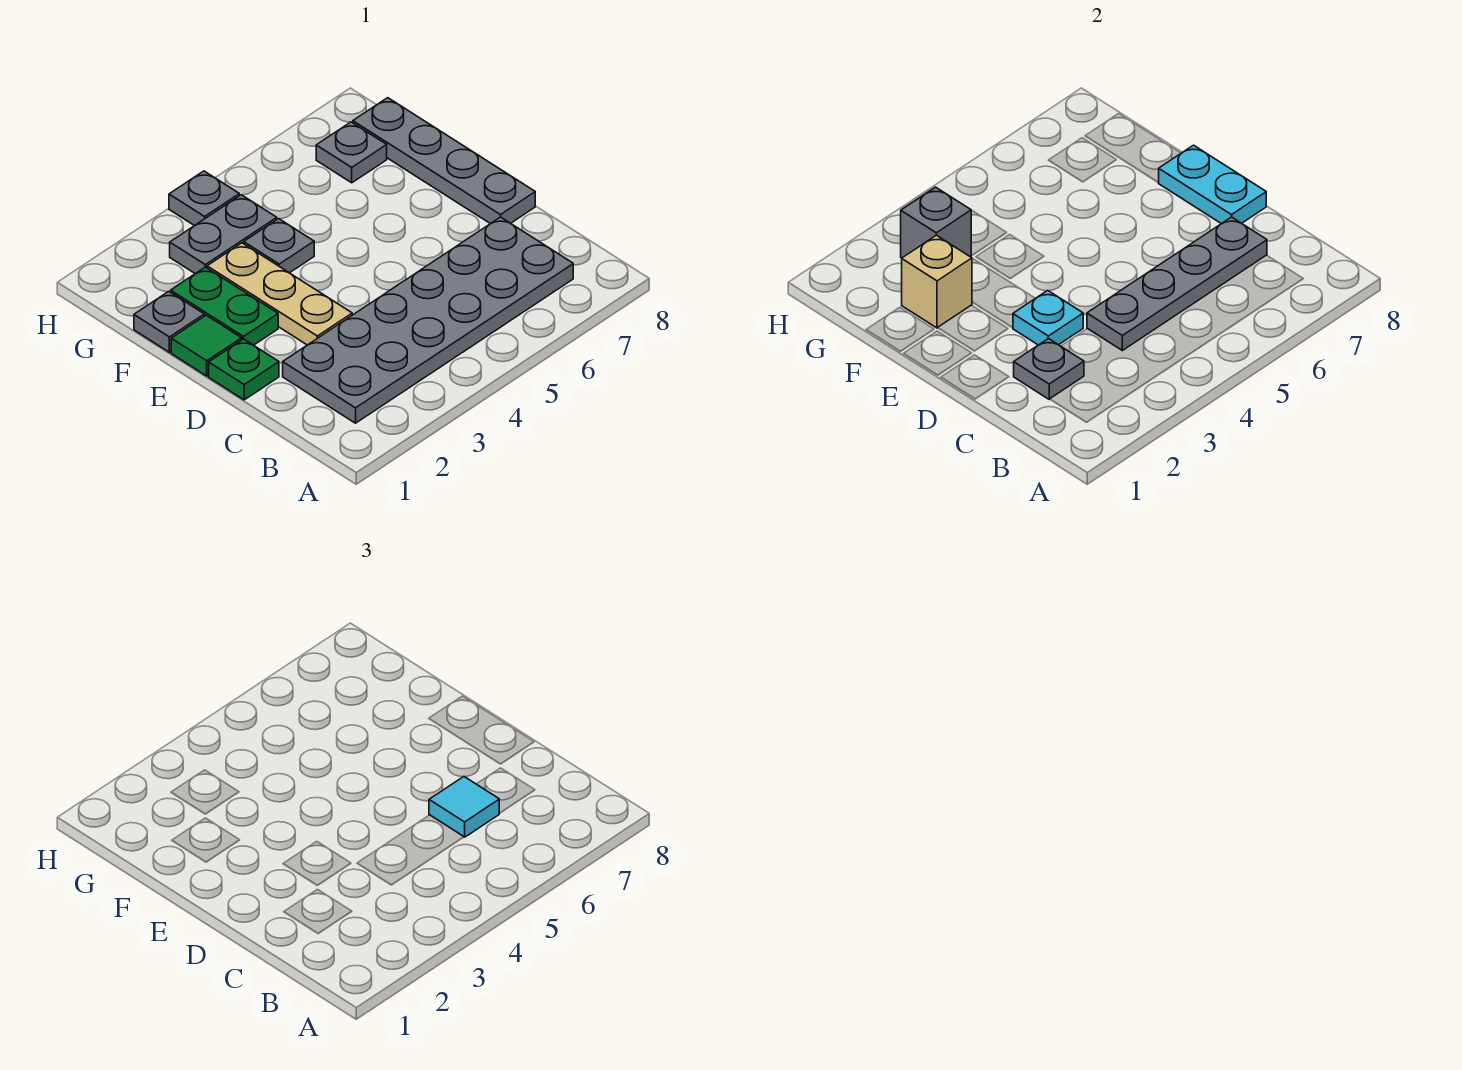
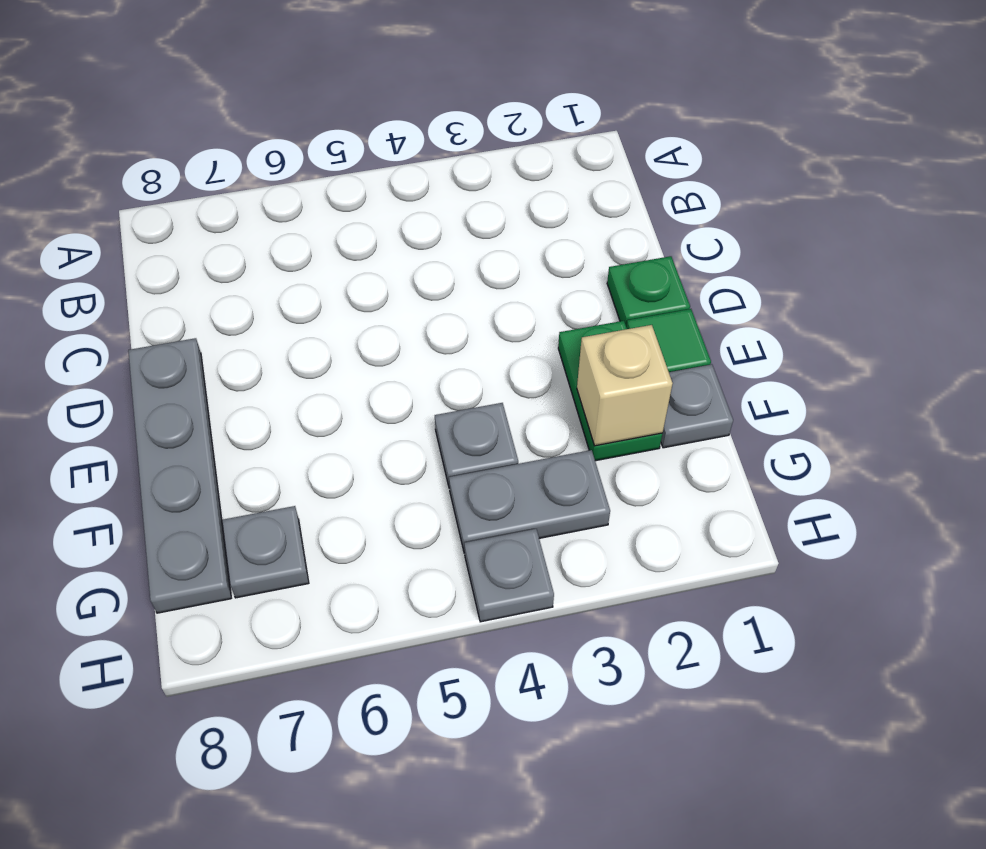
none -> grey plate B2:C7 level 1
none -> tan plate D3:F3 level 1
none -> grey plate C2 level 2

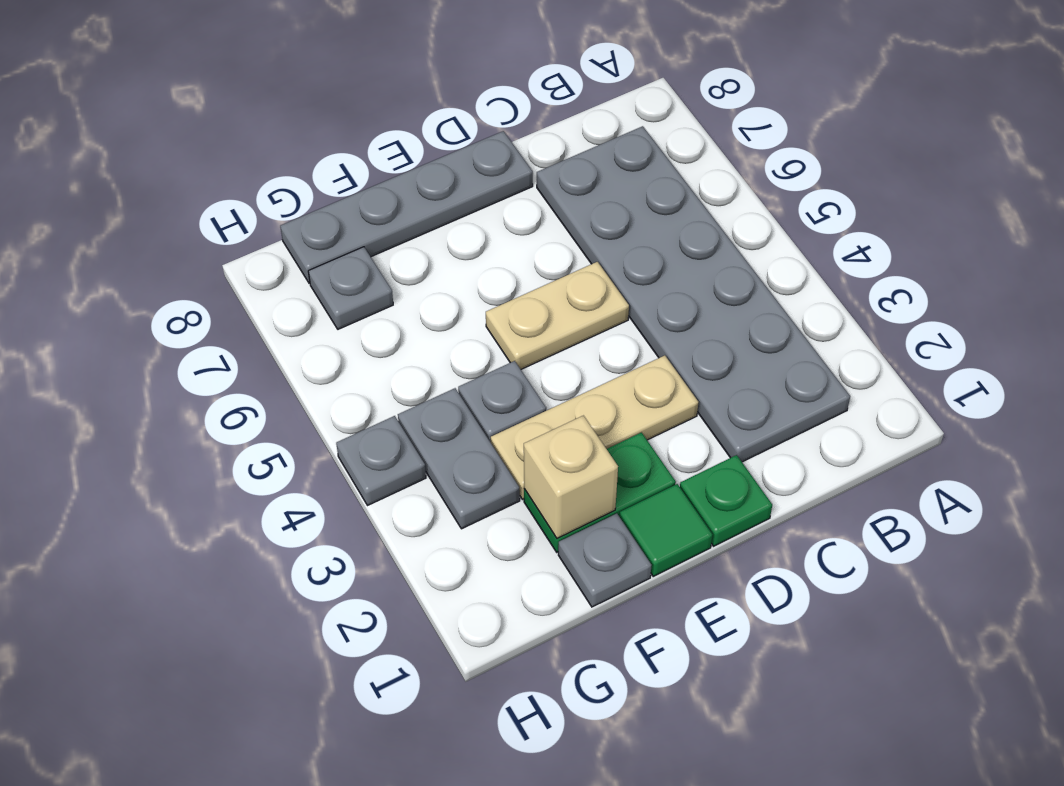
tan plate D5:E5 level 1 -> none
none -> grey plate C2 level 2
none -> grey plate C4:C7 level 2
none -> cyan plate D3 level 2

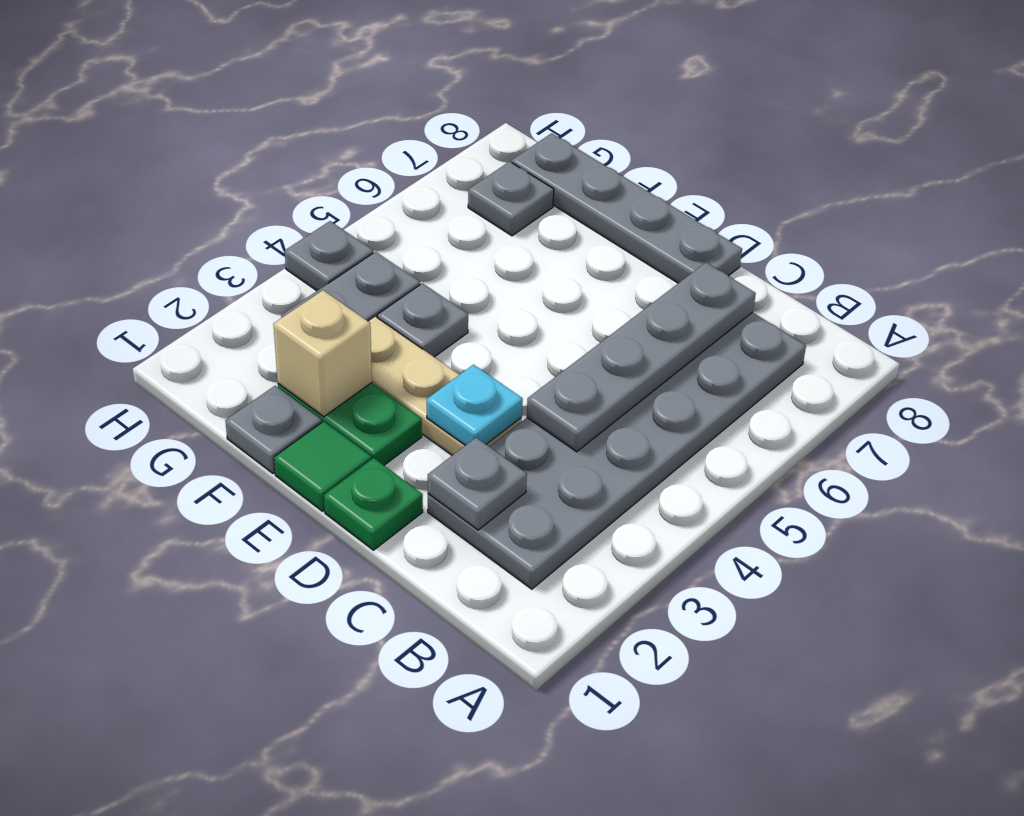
none -> cyan plate D8:E8 level 2
none -> grey brick G3 level 2
none -> cyan tile C6 level 3

